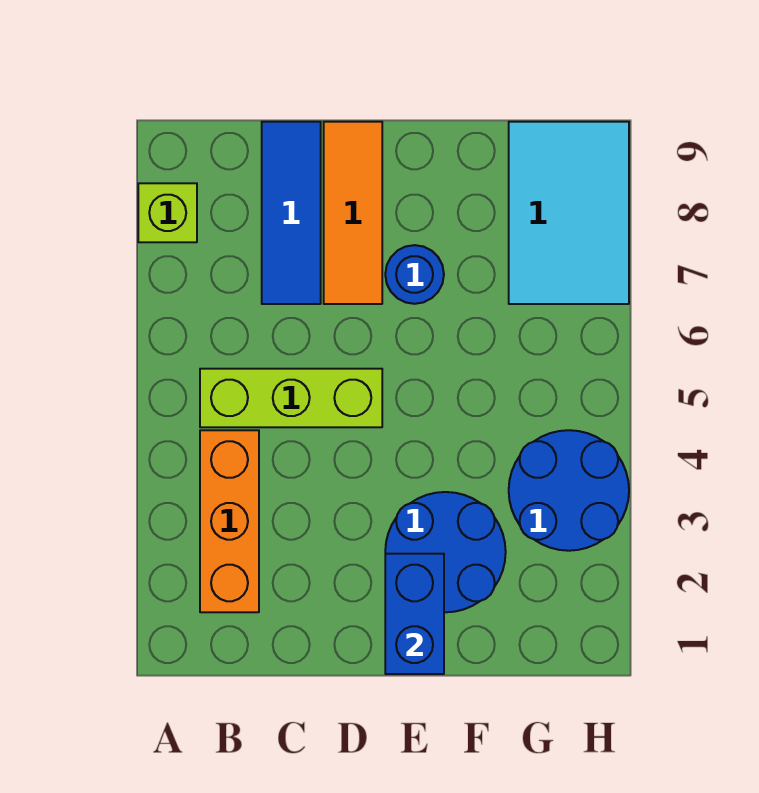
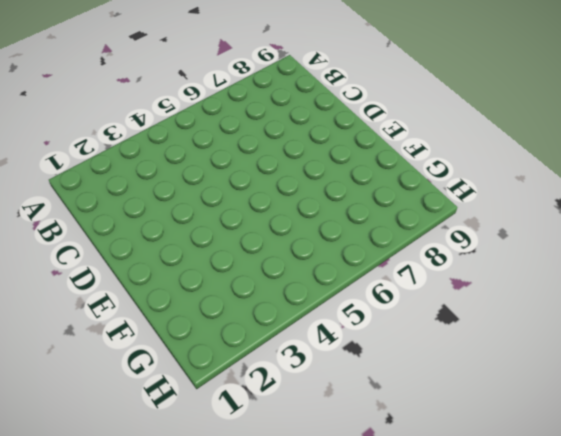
none -> lime brick A8 level 1
none -> orange brick B2:B4 level 1

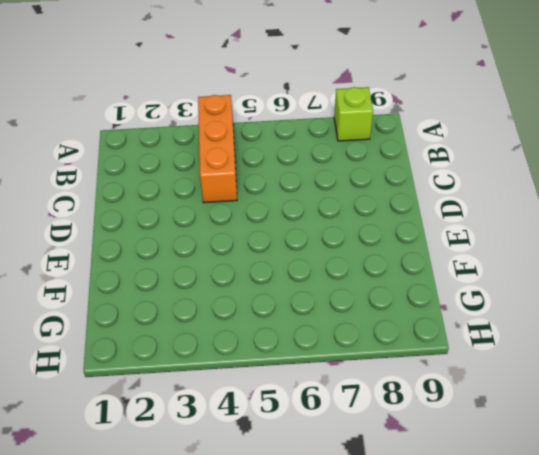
orange brick A4:C4 level 1 -> orange brick B2:B4 level 1
none -> lime brick B5:D5 level 1
none -> blue tile C7:C9 level 1

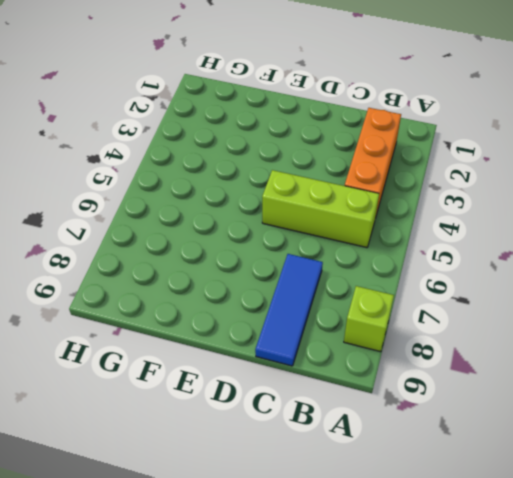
none -> orange tile D7:D9 level 1
none -> blue round brick E2:F3 level 1

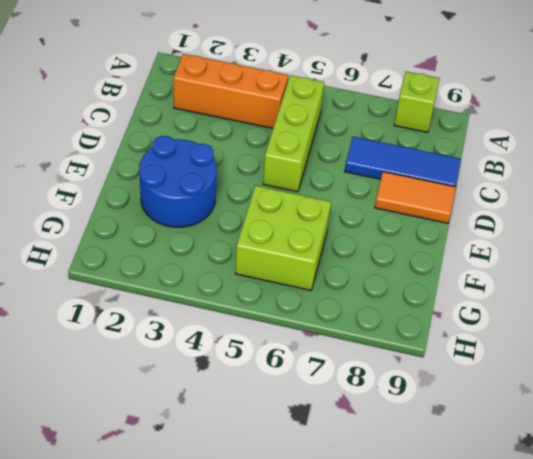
orange tile D8:D9 level 1 -> orange tile D7:D9 level 1
lime brick F5:G6 level 1 -> none
none -> blue round brick E7 level 1
none -> blue round brick G3:H4 level 1

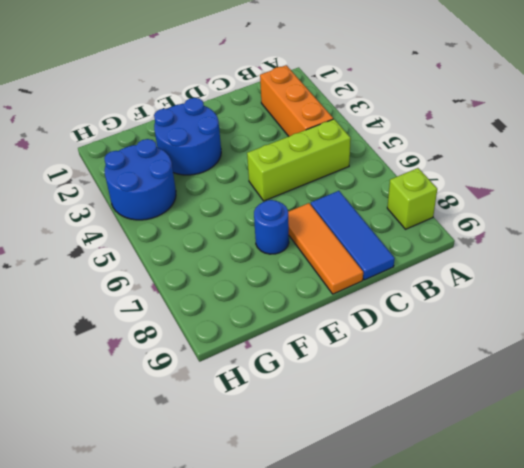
none -> cyan tile G7:H9 level 1
none -> blue brick E1:E2 level 2

